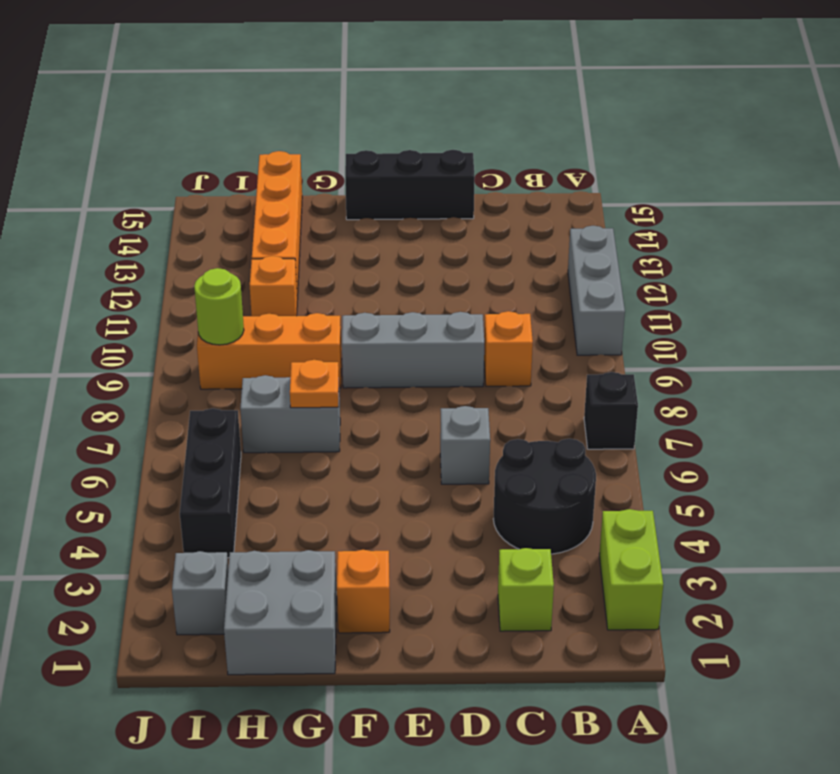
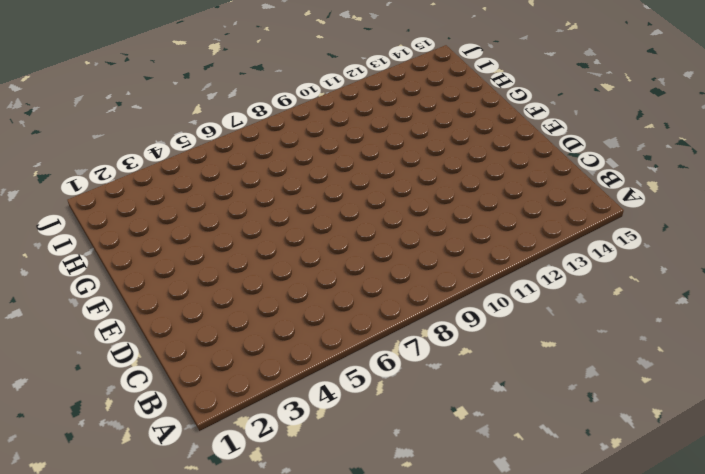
none -> lime brick A2:A3 level 1
none -> black brick A7 level 1
none -> grey brick A10:A12 level 1

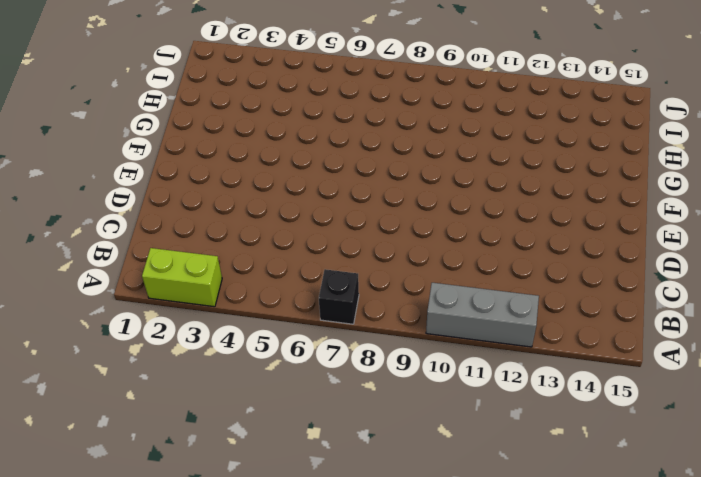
none -> black round brick B4:C5 level 1
none -> lime brick C2 level 1
none -> orange brick C9 level 1

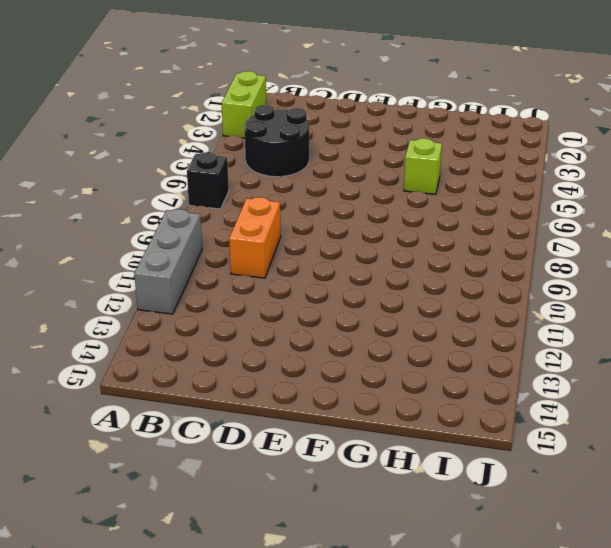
orange brick C9:C10 level 1 -> orange brick C9 level 1
lime brick G5 level 1 -> lime brick C2 level 1
none -> grey brick D6 level 1
none -> grey brick D9:F9 level 1
none -> black brick D15:F15 level 1

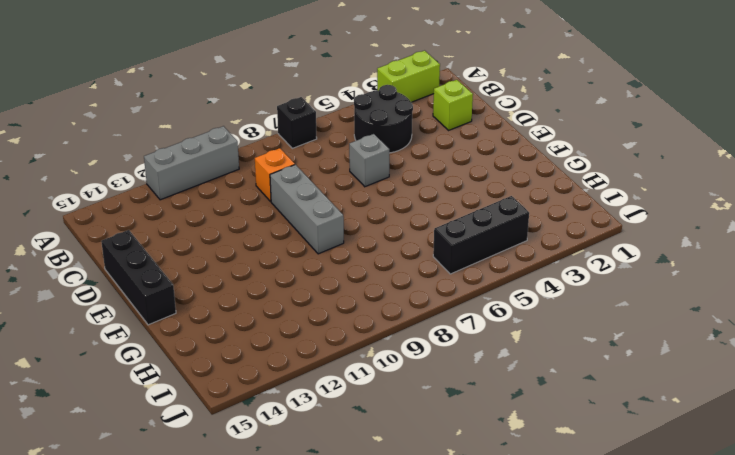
none -> orange brick F2 level 1
none -> grey brick G1:H2 level 1
none -> grey brick G7:H7 level 1

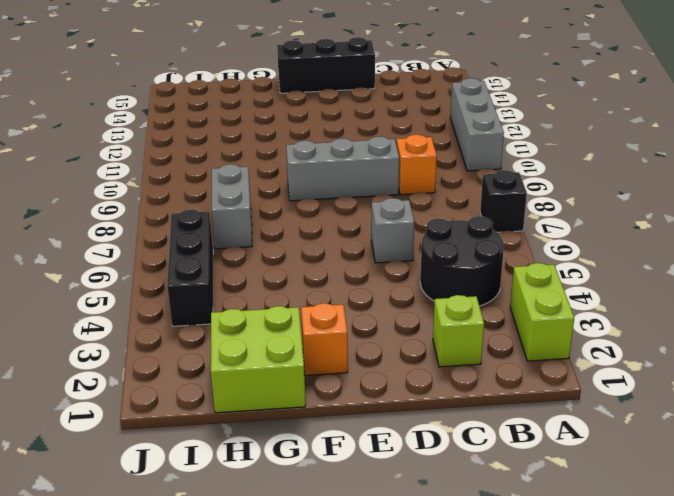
lime brick G1:H2 level 1 -> grey brick G1:H2 level 1
grey brick H7:H8 level 1 -> grey brick G7:H7 level 1
none -> orange brick G9:I9 level 1
none -> orange brick H11 level 1
none -> orange brick H12:H15 level 1

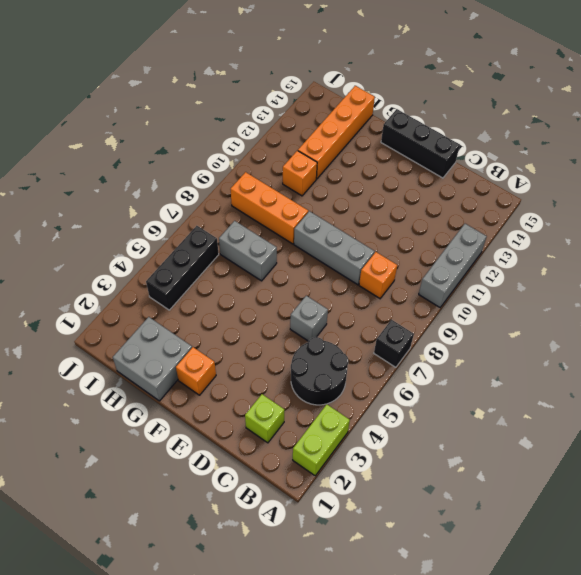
none -> grey brick I2 level 1
none -> orange plate G7 level 2
none -> lime round brick I9 level 2

